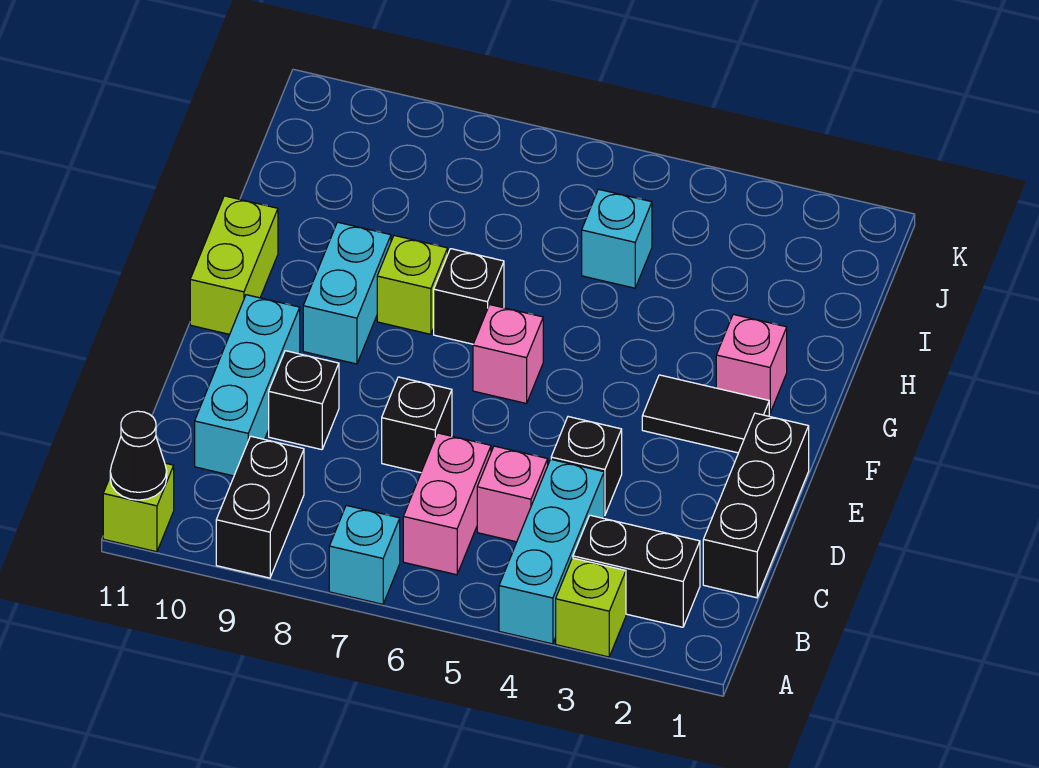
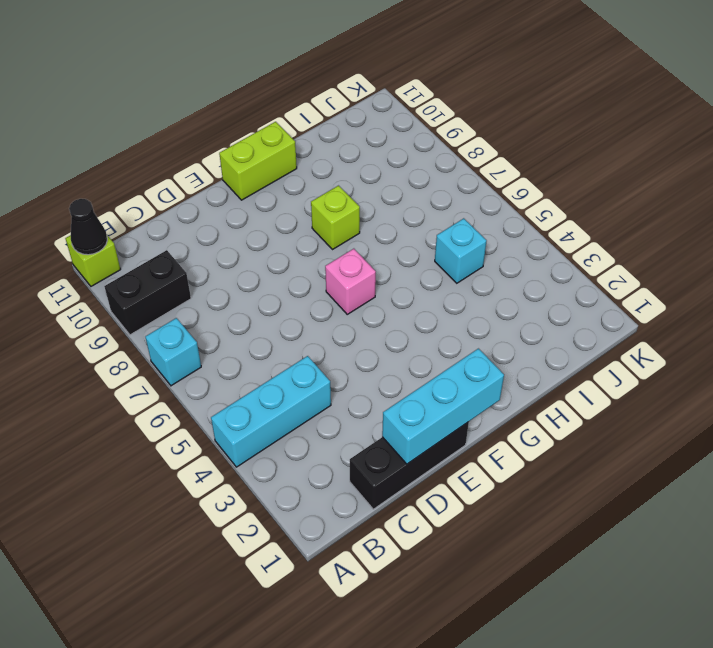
cyan brick D1:F1 level 2 -> cyan brick C10:E10 level 1
none -> lime brick A3 level 1
none -> black brick B2:B3 level 1
none -> pink brick B6:C6 level 1

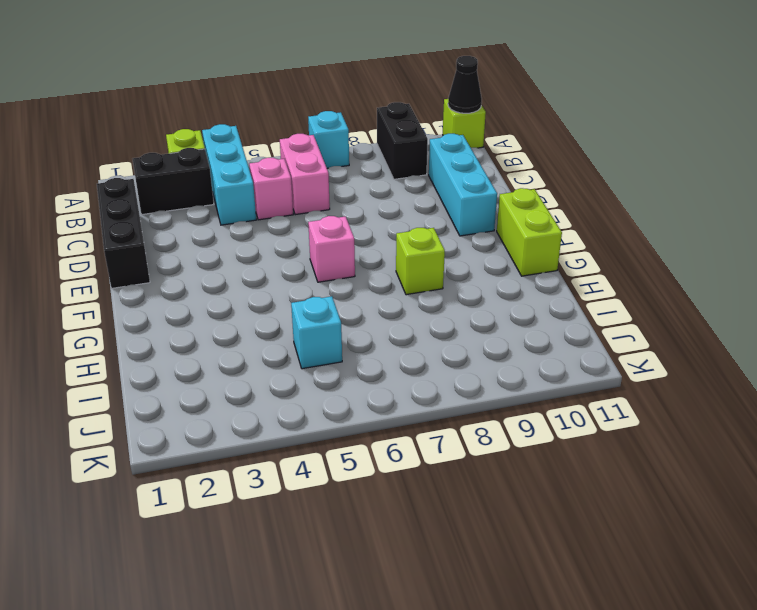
none -> black brick D4 level 1
none -> black brick D7 level 1
none -> black brick D9 level 1

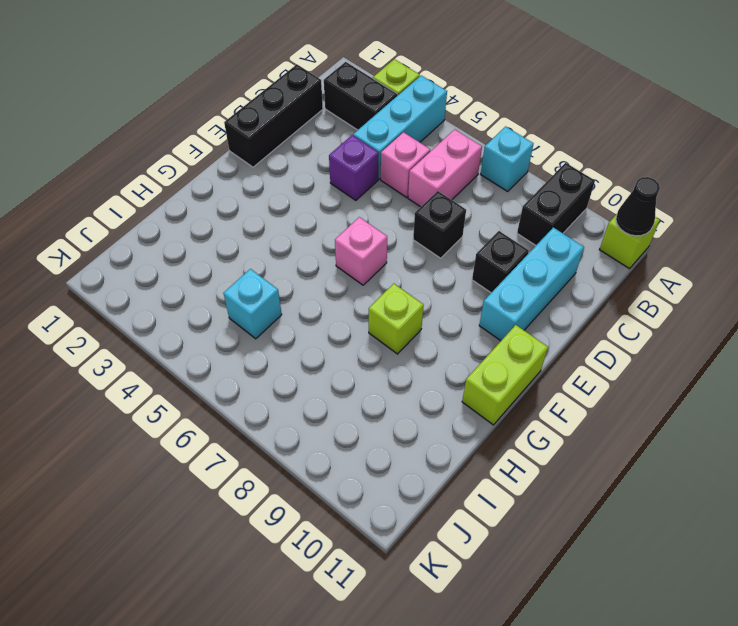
purple brick D4 level 1 -> black brick D4 level 1
none -> black tile F2:F3 level 1
none -> cyan brick F9:G9 level 1
none -> pink brick G2 level 1

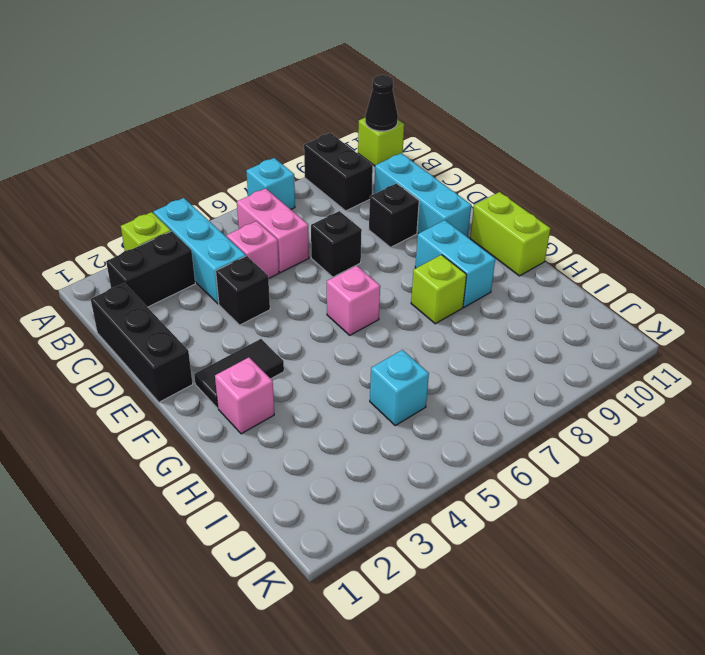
none -> black brick G7 level 1

